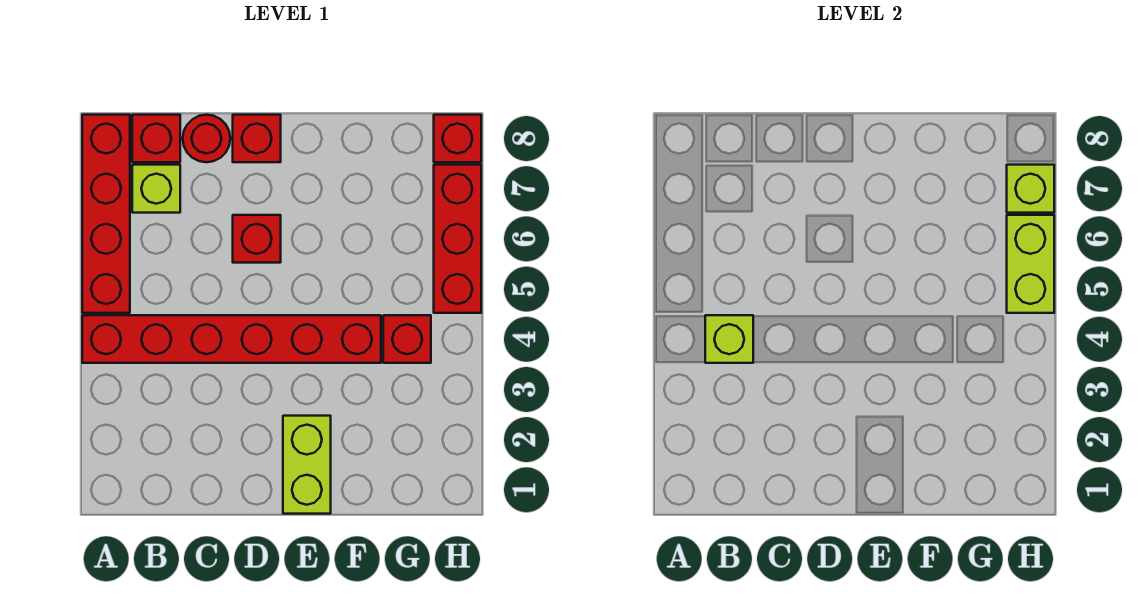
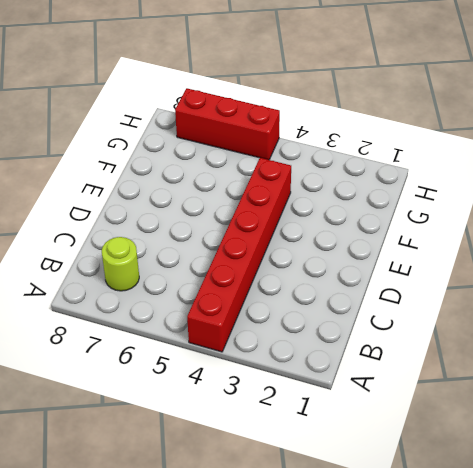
lime round brick B7 level 1 -> lime brick B7 level 1
none -> red brick A5:A8 level 1
none -> red brick B8 level 1
none -> red round brick C8 level 1

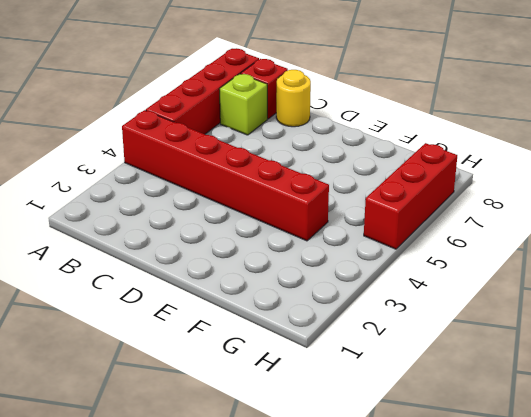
yellow round brick C8 level 1 -> red round brick C8 level 1
none -> red brick D6 level 1
none -> red brick D8 level 1
none -> lime brick E1:E2 level 1

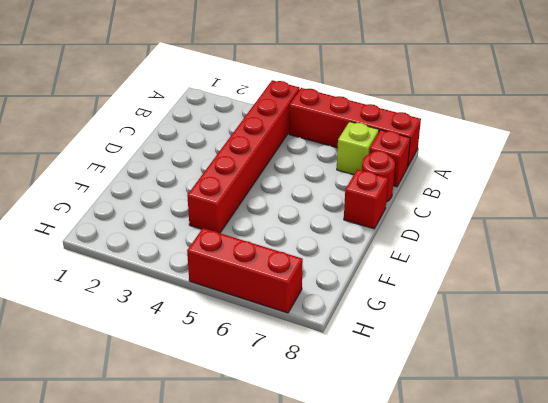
none -> red brick D6 level 1
none -> lime brick E1:E2 level 1
none -> red brick G4 level 1

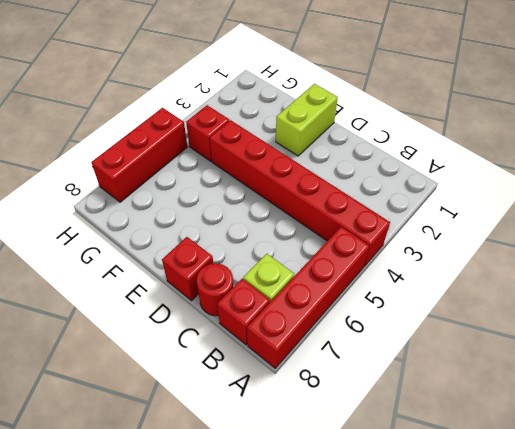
none -> red brick D6 level 1
none -> red brick H8 level 1
none -> lime brick B4 level 2

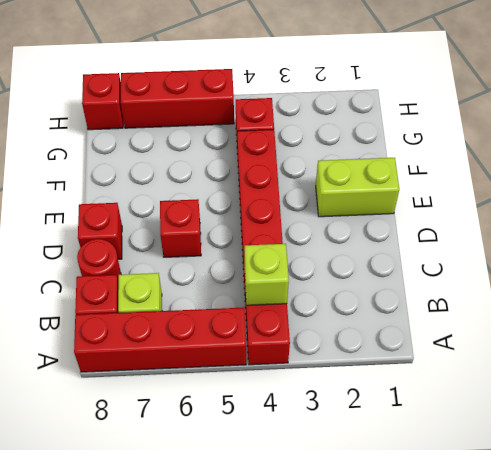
none -> lime brick H5:H6 level 2
none -> lime brick H7 level 2

